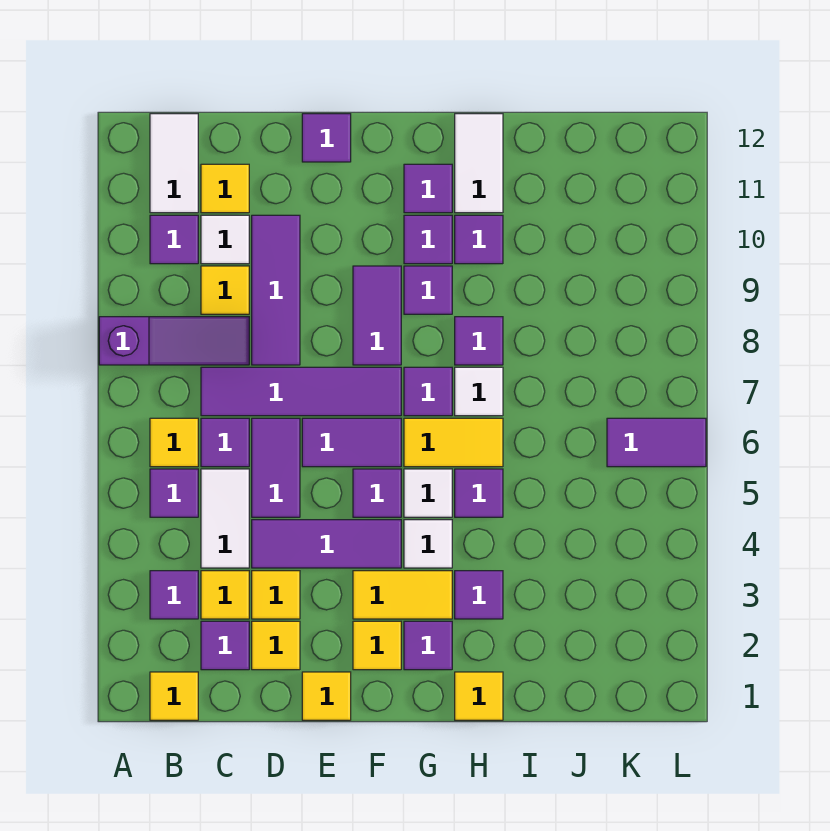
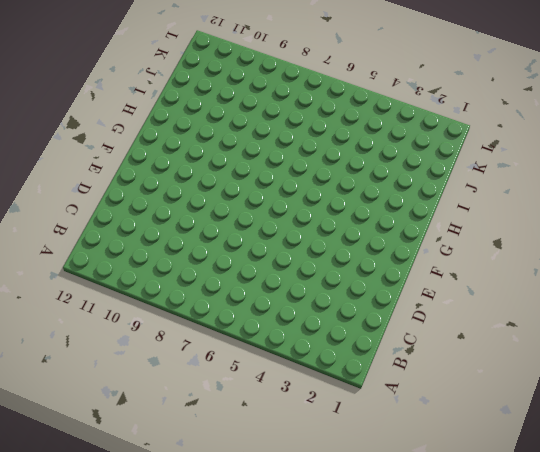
none -> purple slope A8:C8 level 1 top A
none -> yellow tile B1 level 1
none -> purple tile B3 level 1
none -> purple tile B5 level 1

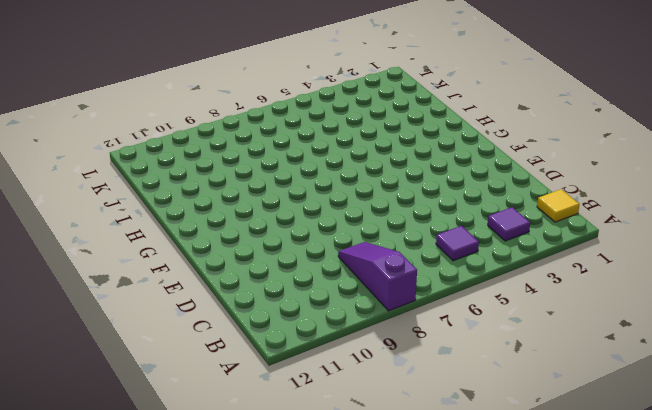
none -> yellow tile B6 level 1
none -> purple tile B10 level 1
none -> white tile B11:B12 level 1
none -> purple tile C2 level 1

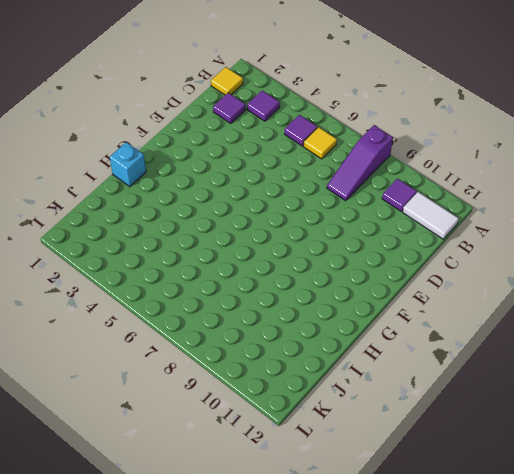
cyan brick H1 level 1 -> yellow tile H1 level 1
none -> yellow tile C3 level 1
none -> white tile C4:C5 level 1
none -> purple tile C6 level 1
none -> purple tile C7:F7 level 1

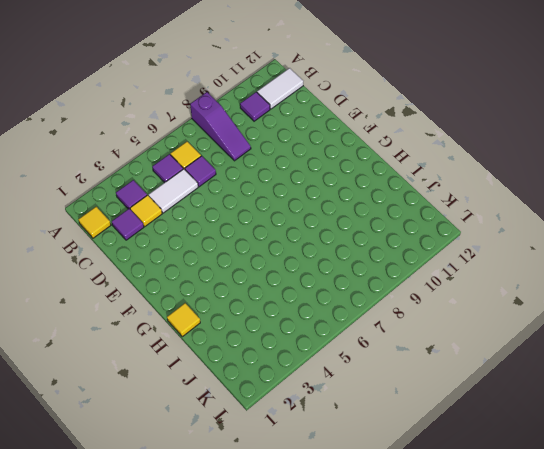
none -> purple tile C7:F7 level 1
none -> yellow tile C9 level 1
none -> white tile C10 level 1
none -> yellow tile C11 level 1

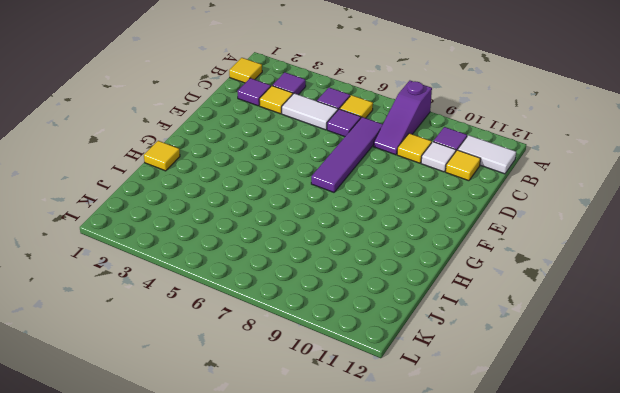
none -> yellow tile D2 level 1
none -> yellow tile D3 level 1
none -> purple tile D4:F4 level 1
none -> purple tile D5:D6 level 1

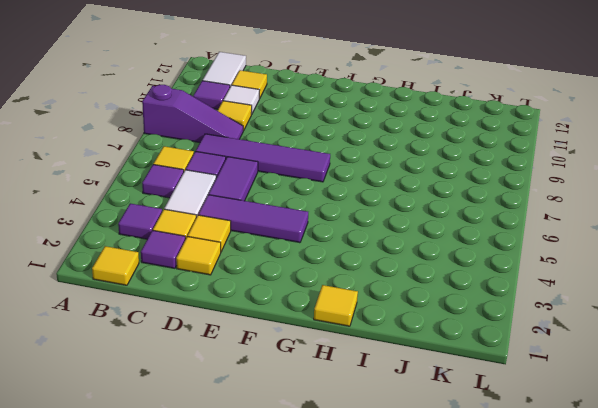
none -> purple tile D8:D10 level 1
none -> yellow tile E1 level 1
none -> purple tile E6:F6 level 1
none -> purple tile E12 level 1

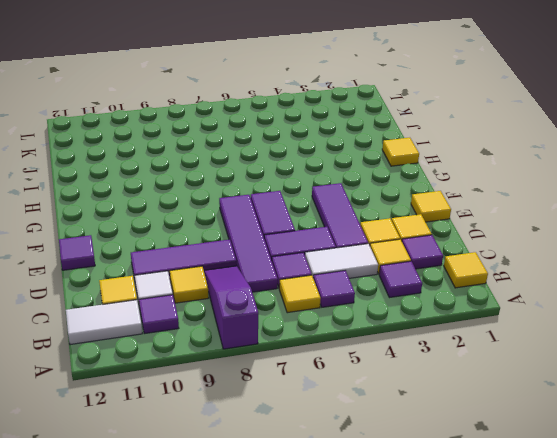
none -> yellow tile F2 level 1
none -> yellow tile F3:G3 level 1
none -> purple tile F5 level 1
none -> purple tile F8:F9 level 1

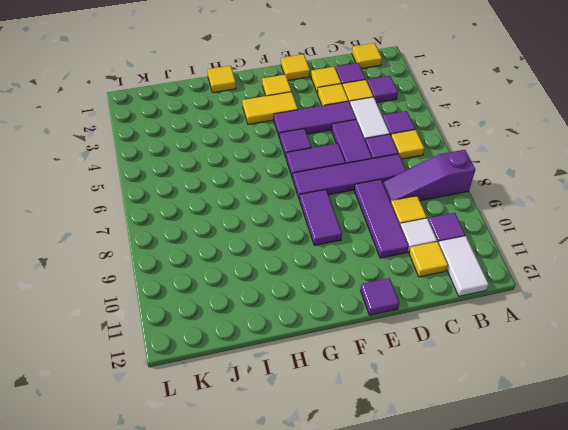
none -> purple tile G2 level 1
none -> white tile G4 level 1
none -> white tile G5 level 1
none -> yellow tile G6:H6 level 1

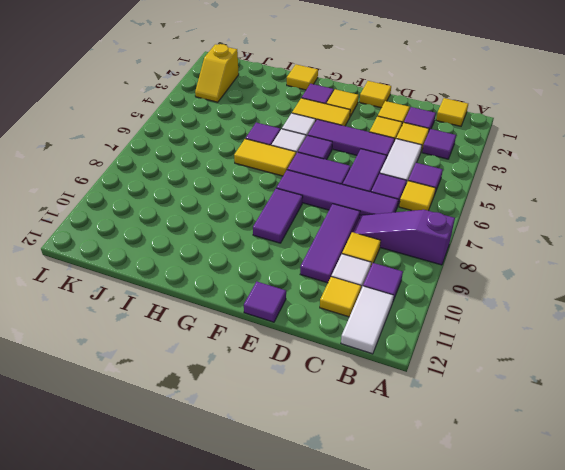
yellow slope K2:K3 level 1 top 2 -> none
none -> purple tile G7 level 1
none -> purple tile G9 level 1
none -> purple tile G10 level 1
none -> purple tile G11 level 1

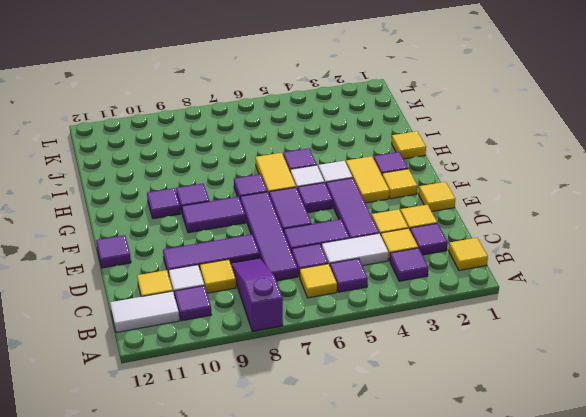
none -> purple tile G11 level 1
none -> purple tile H3 level 1
none -> white tile H7 level 1
none -> purple tile H8 level 1

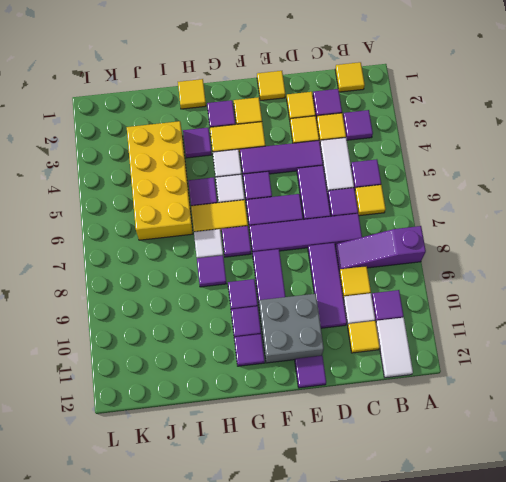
grey brick E10:F11 level 1 -> none
yellow brick I3:J6 level 1 -> none
none -> purple tile H10 level 1
none -> white tile H11:H12 level 1
none -> purple tile K6:L6 level 1

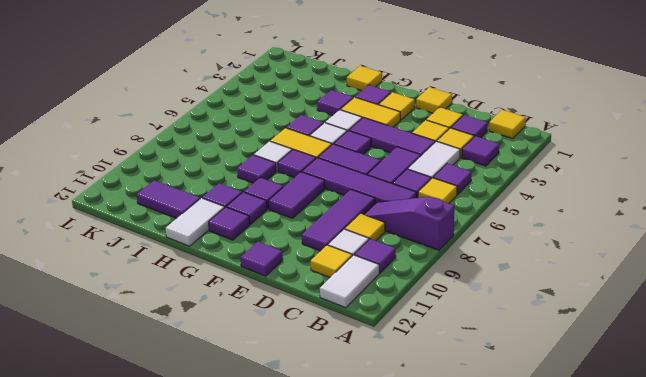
purple tile I11:J11 level 1 -> purple tile K6:L6 level 1

